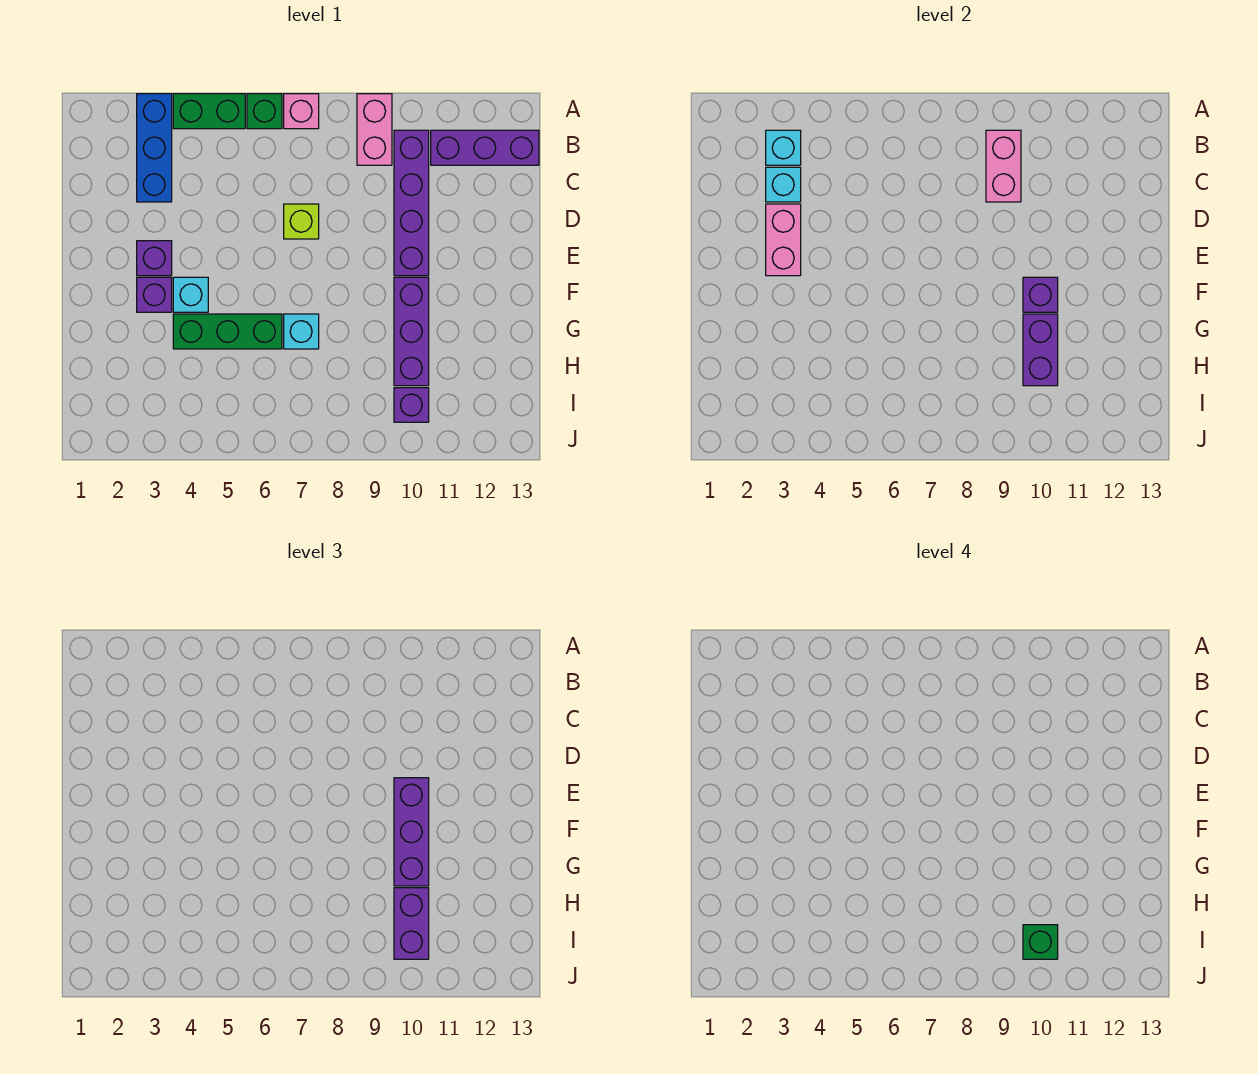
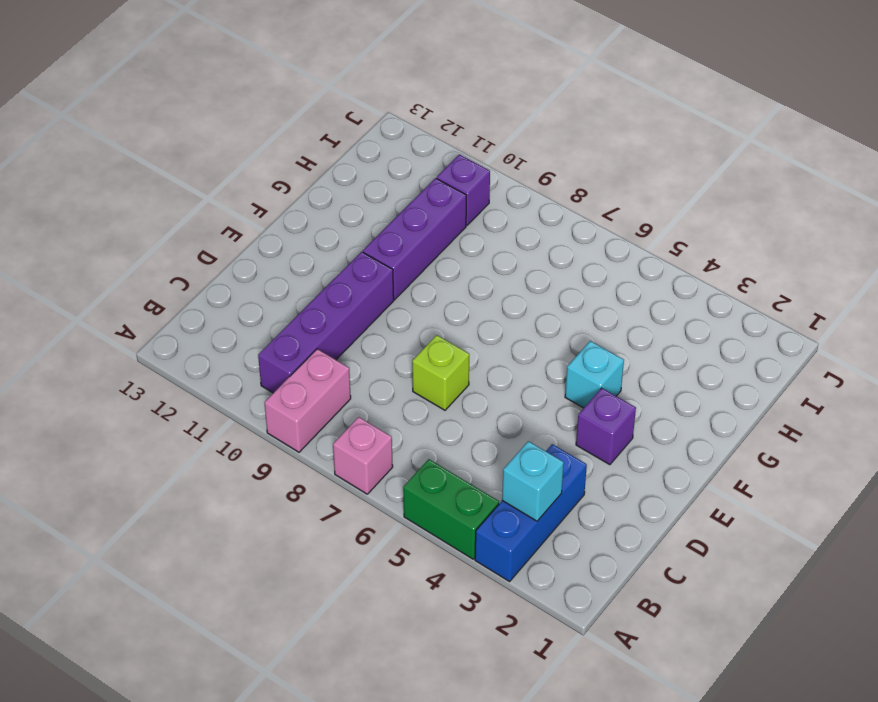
none -> green brick A6 level 1
none -> purple brick B11:B13 level 1
none -> purple brick F3 level 1

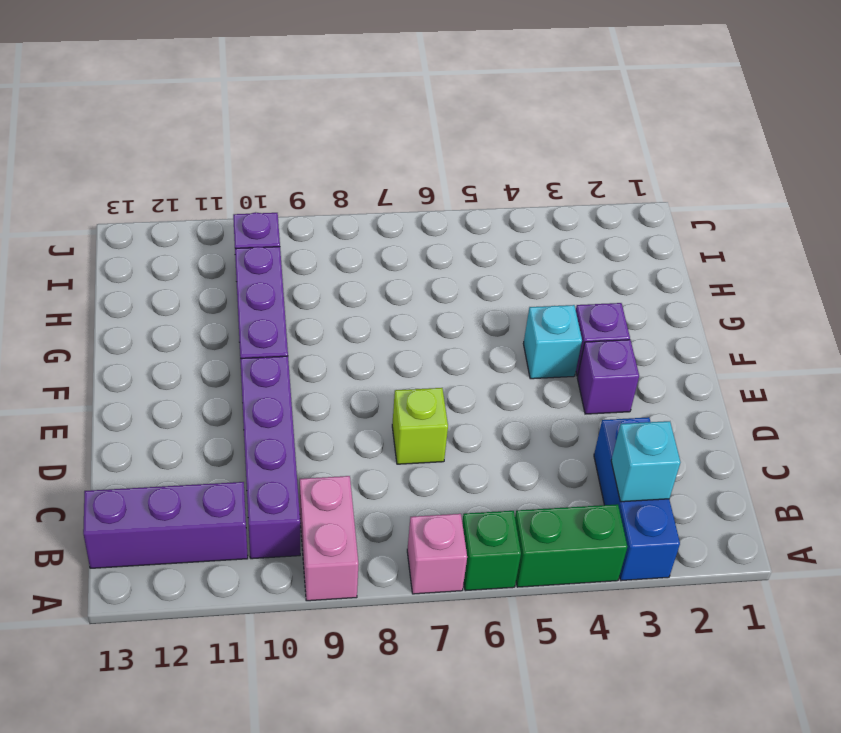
none -> green brick G4:G6 level 1
none -> cyan brick G7 level 1
none -> pink brick B9:C9 level 2

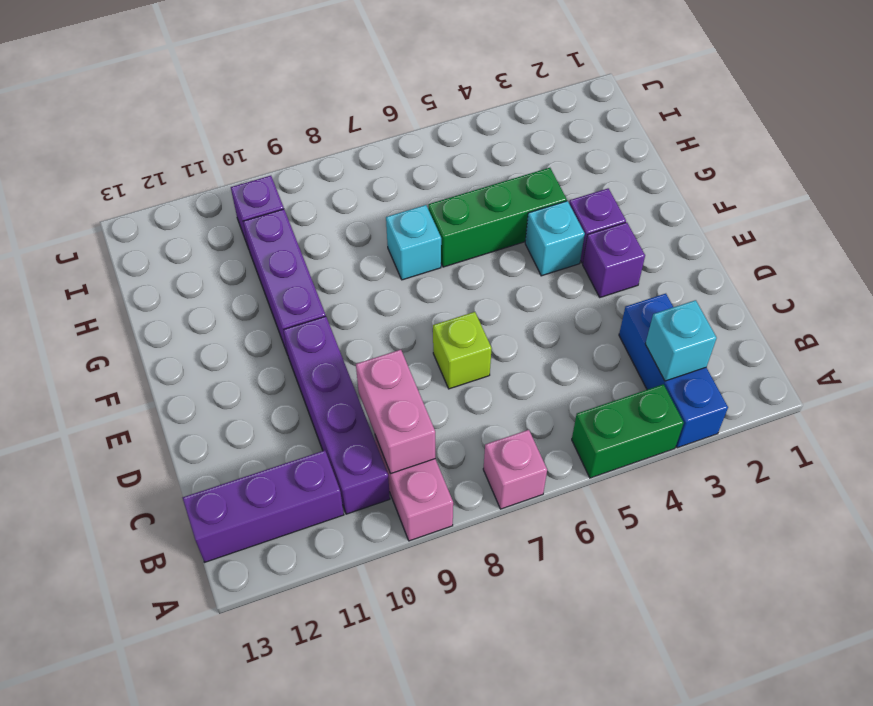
none -> green brick A6 level 1
none -> cyan brick C3 level 2
none -> pink brick D3:E3 level 2

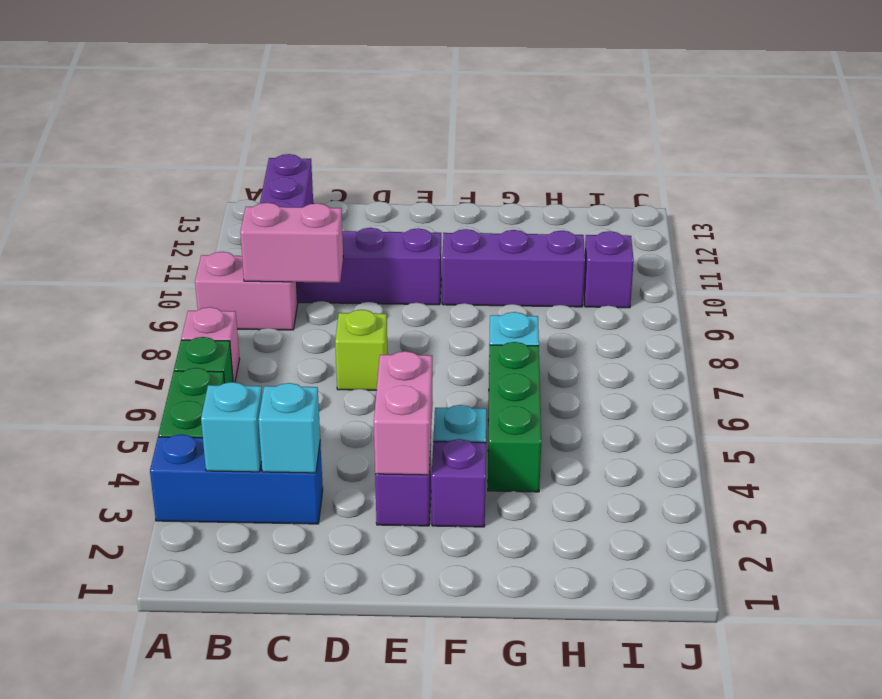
pink brick E3:E4 level 2 -> pink brick D3:E3 level 2
none -> purple brick F10 level 2
none -> purple brick G10:H10 level 2
none -> purple brick E10:G10 level 3

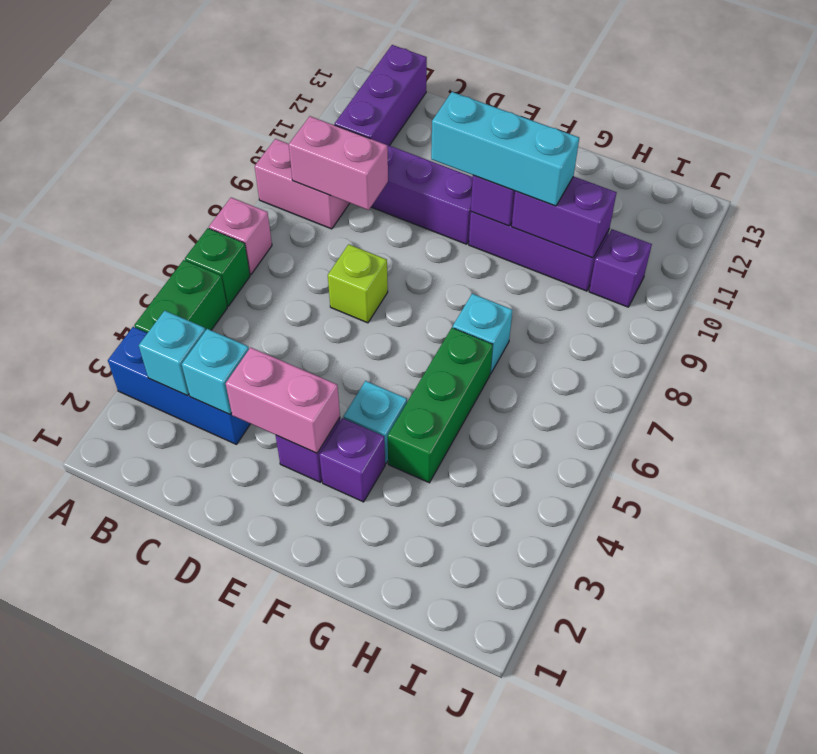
cyan brick E10:G10 level 3 -> purple brick E10:G10 level 3
none -> purple brick H10:I10 level 3
none -> green brick I10 level 4

